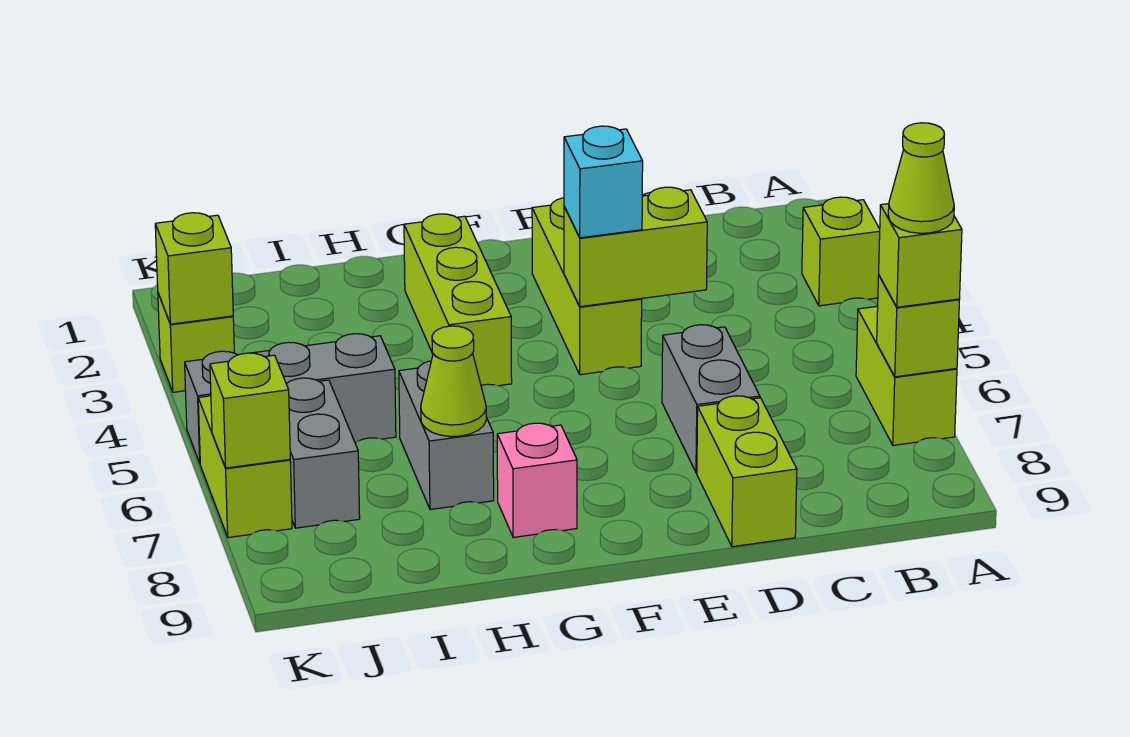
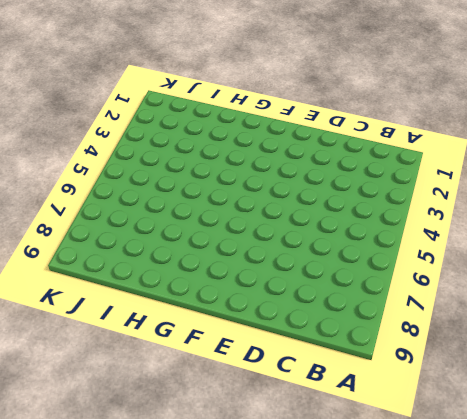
none -> lime brick A3 level 1
none -> lime brick A6:A7 level 1
none -> grey brick D6:D7 level 1

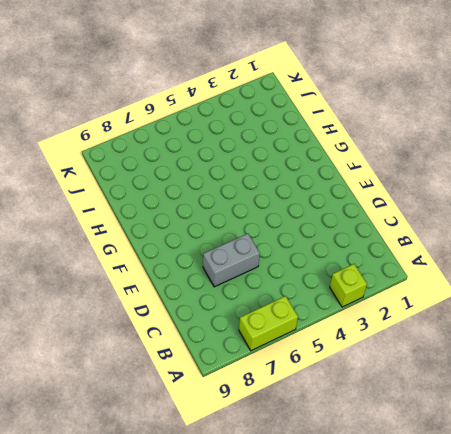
none -> lime brick D8:D9 level 1
none -> lime brick E2:E4 level 1
none -> lime brick G2:G4 level 1

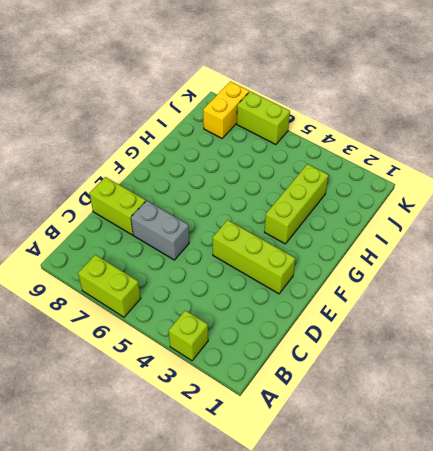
lime brick G3:I3 level 1 -> lime brick G2:G4 level 1
yellow brick J8:K8 level 1 -> none
none -> pink brick G8 level 1
none -> grey brick H6:H7 level 1
none -> grey brick I5:K5 level 1

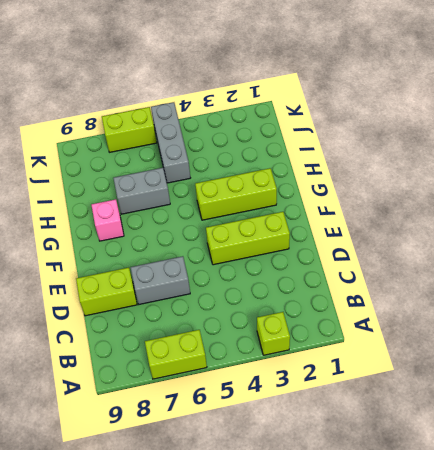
none -> grey brick J6:J7 level 1
none -> lime brick K3 level 1
none -> lime brick A7 level 2

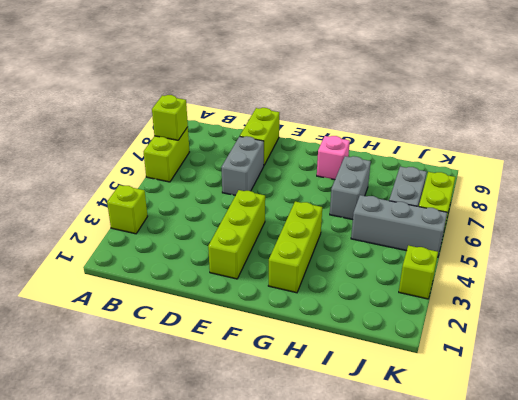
none -> lime brick D4:E4 level 2
none -> lime cone H7 level 2
none -> lime brick K3 level 2

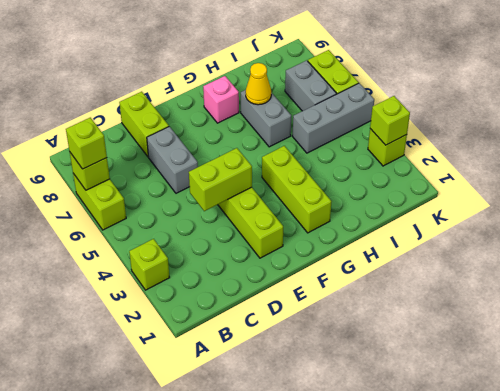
yellow cone H7 level 2 -> lime cone H7 level 2
none -> lime brick K7 level 2
none -> cyan brick E4 level 3
none -> lime cone A7 level 4

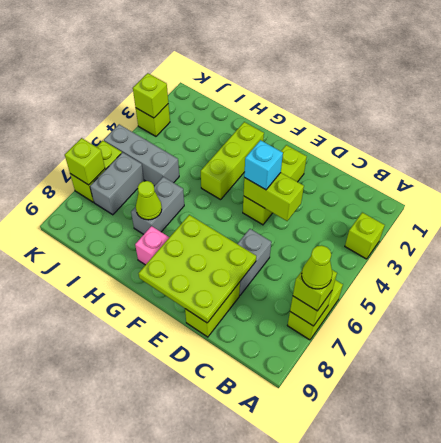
lime plate D7:F9 level 2 -> none

